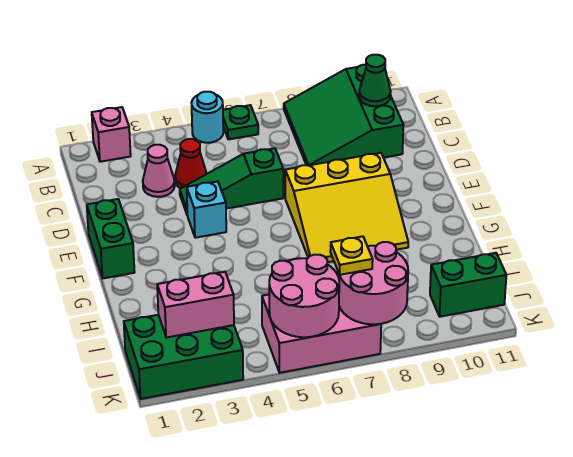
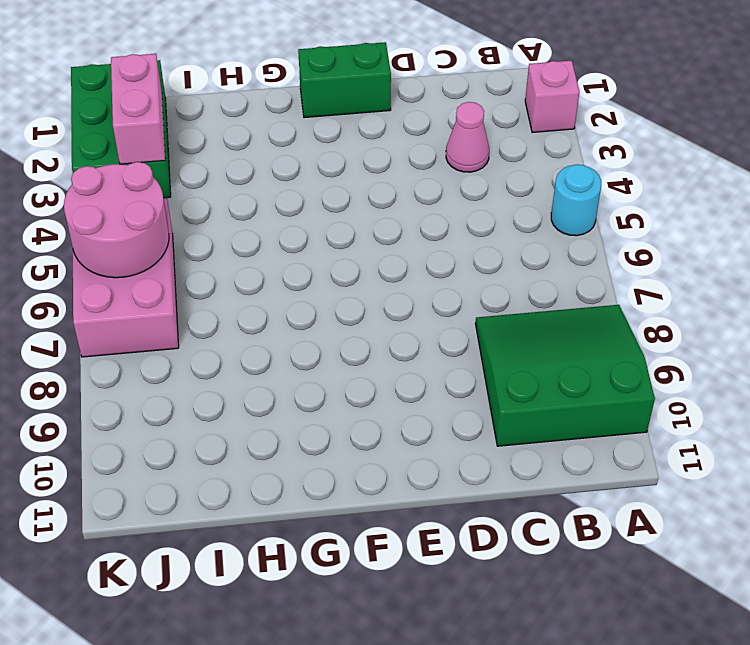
none -> green plate A6 level 1
none -> red cone C4 level 1
none -> green slope D4:D6 level 1 top 6

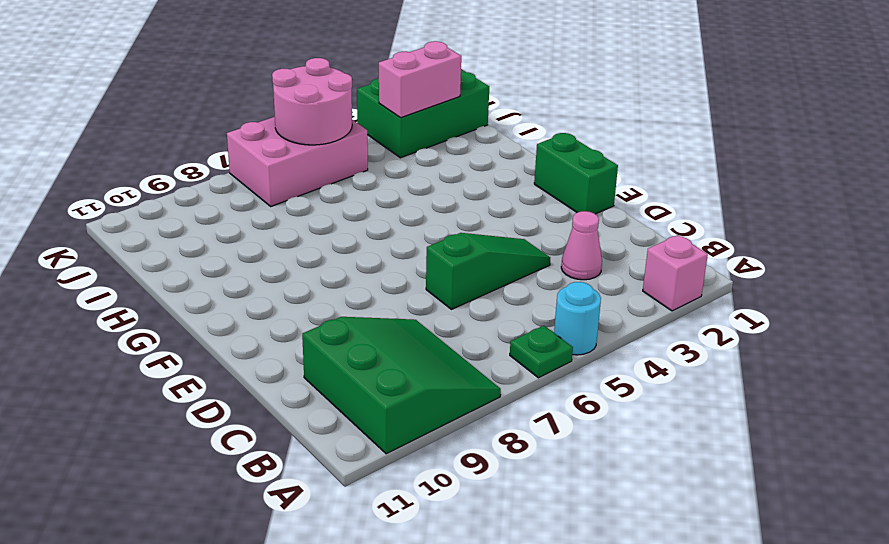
none -> red cone C4 level 1
none -> cyan brick E4 level 1
none -> yellow slope E7:G9 level 1 top E

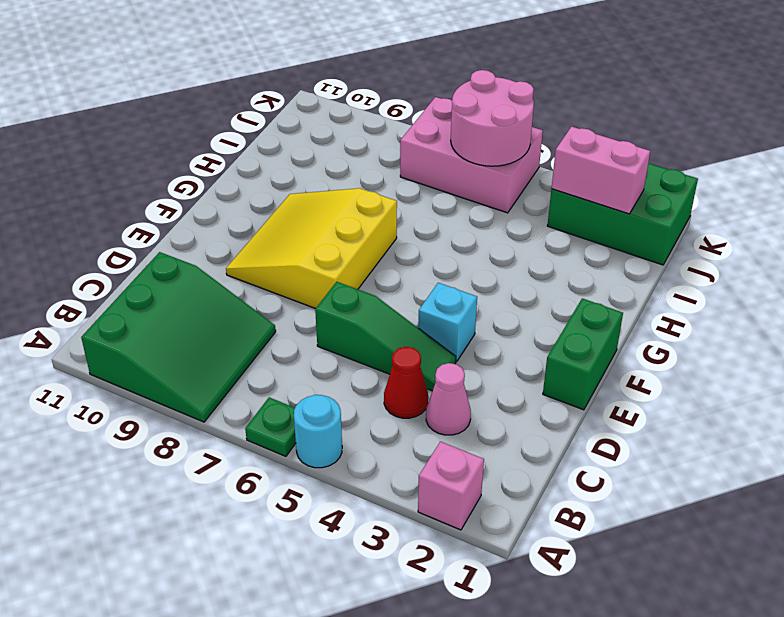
yellow slope E7:G9 level 1 top 7 -> yellow slope E7:G9 level 1 top E
none -> green brick J10:J11 level 1
none -> green cone B10 level 2
none -> pink round brick J7:K8 level 2

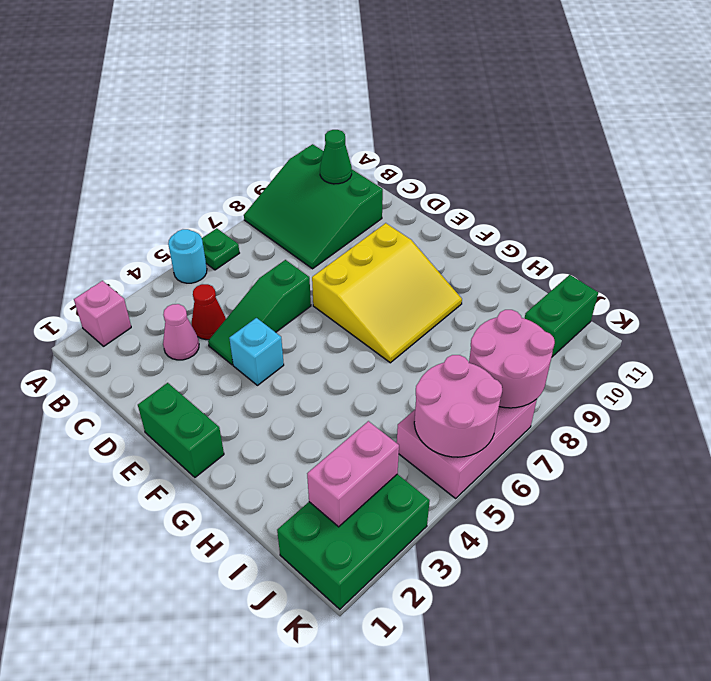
none -> yellow plate J7 level 3

